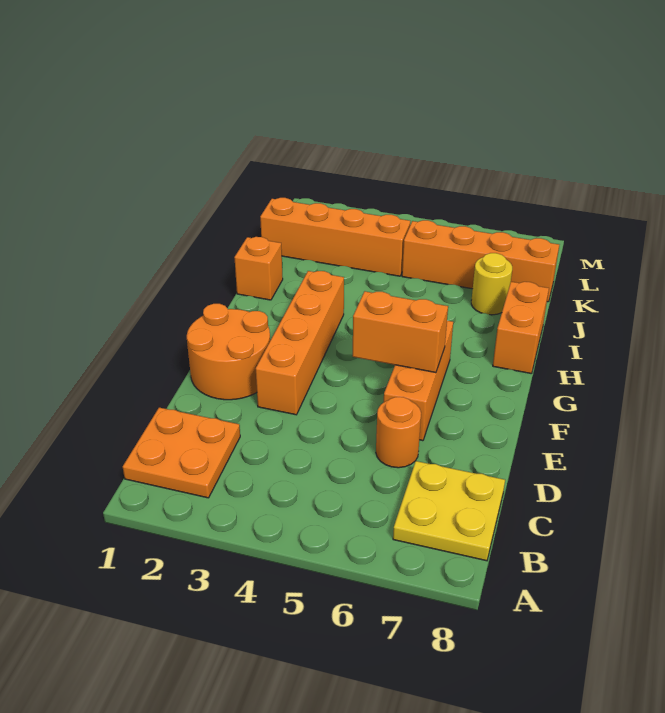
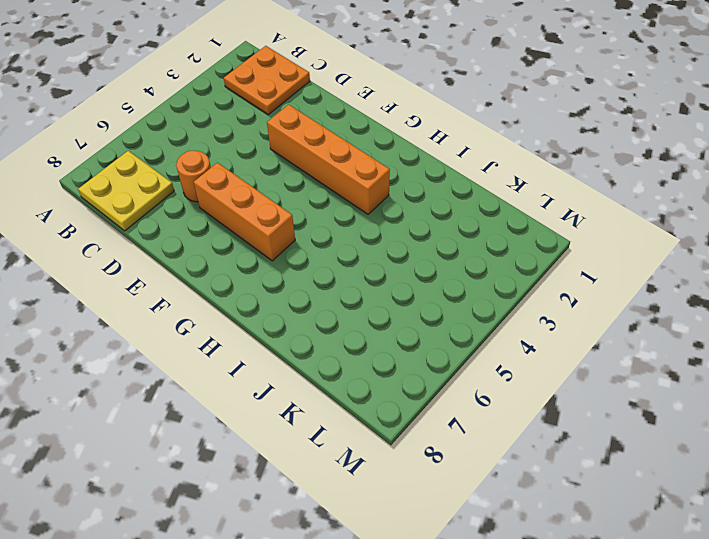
none -> orange round brick E1:F2 level 1
none -> orange brick H8:I8 level 1
none -> orange brick I1 level 1

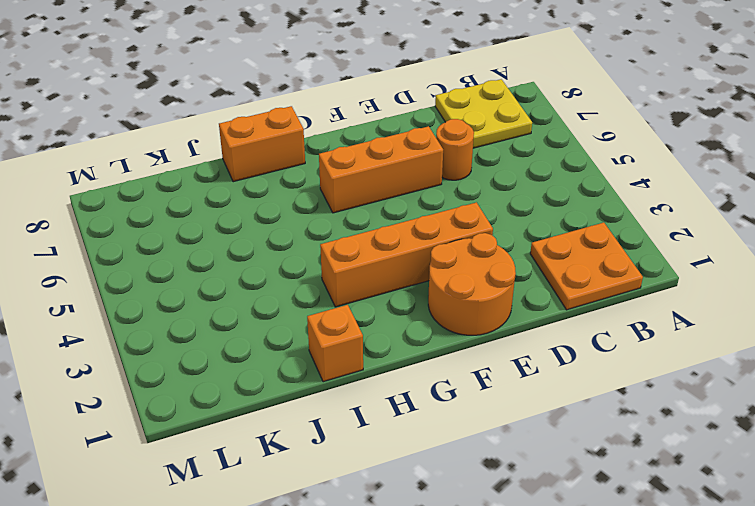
none -> yellow round brick J7 level 1
none -> orange brick K1:K4 level 1
none -> orange brick K5:K8 level 1

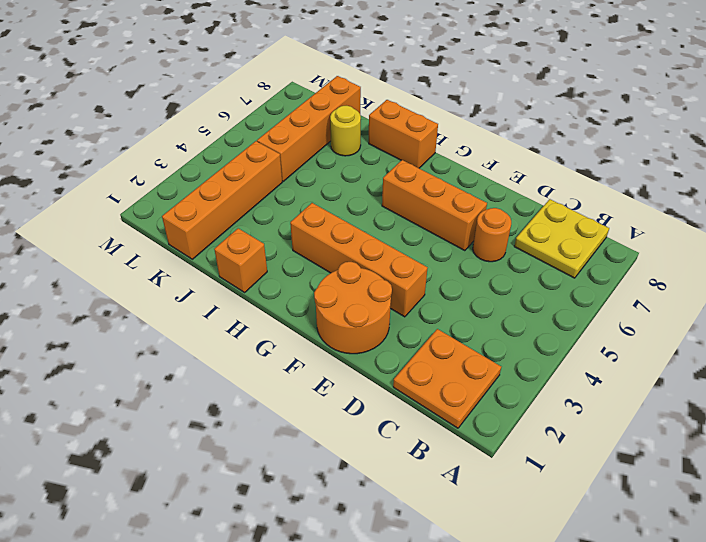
none -> orange brick F5:F6 level 2

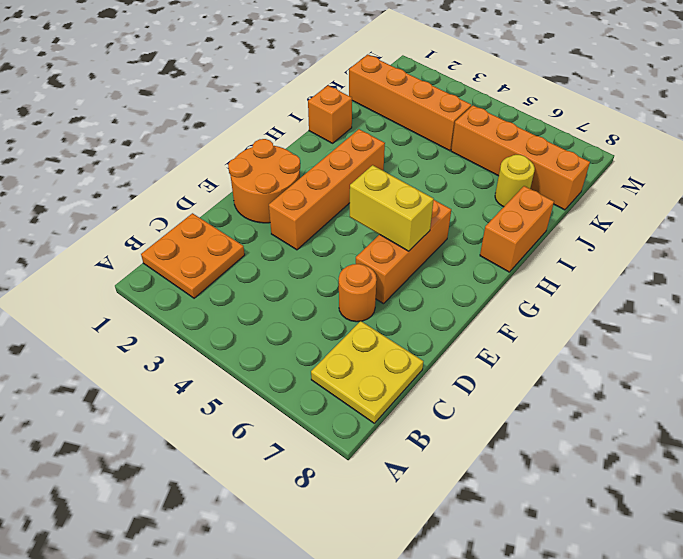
yellow brick F5:F6 level 2 -> orange brick F5:F6 level 2

